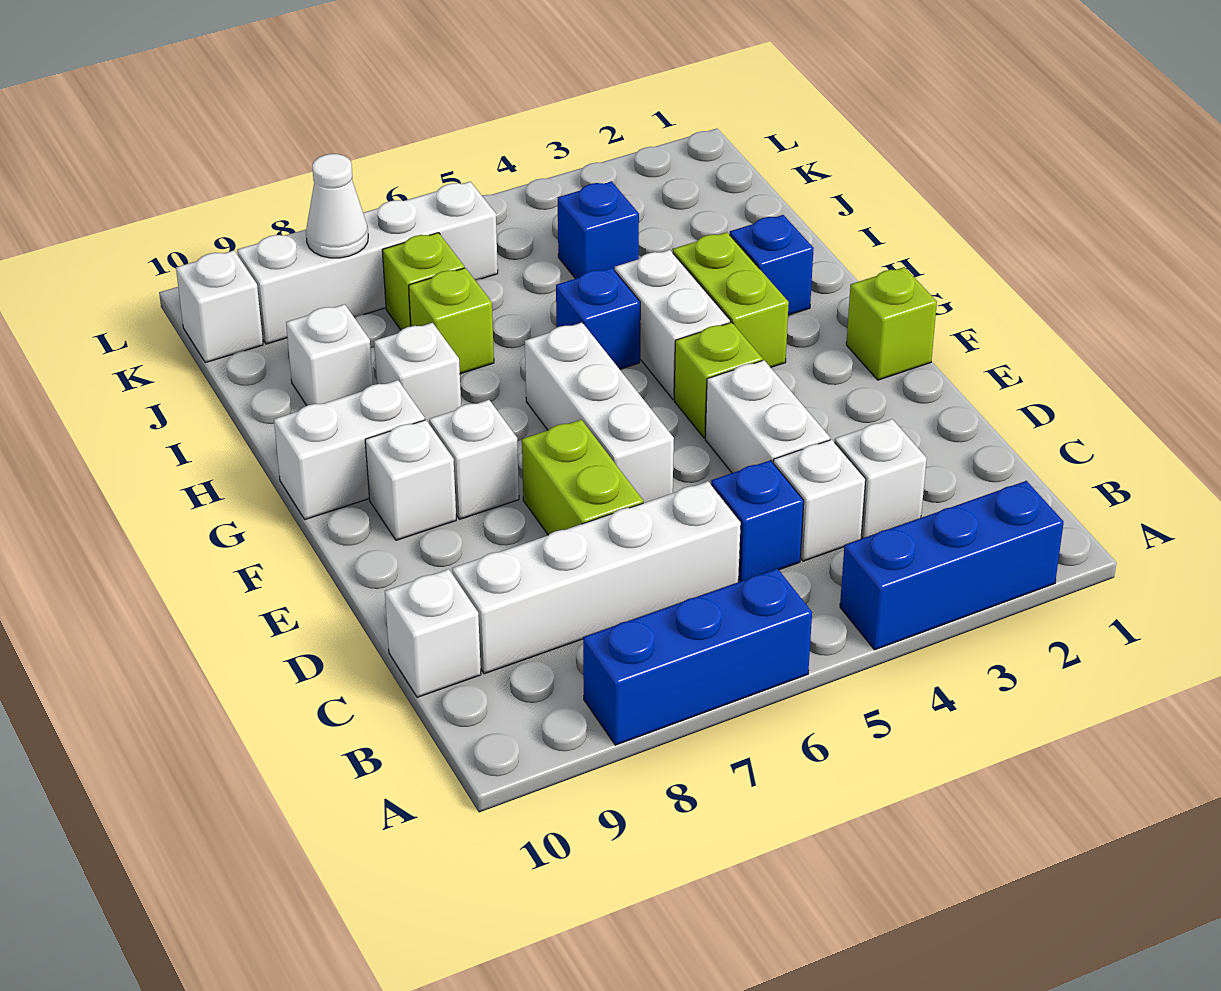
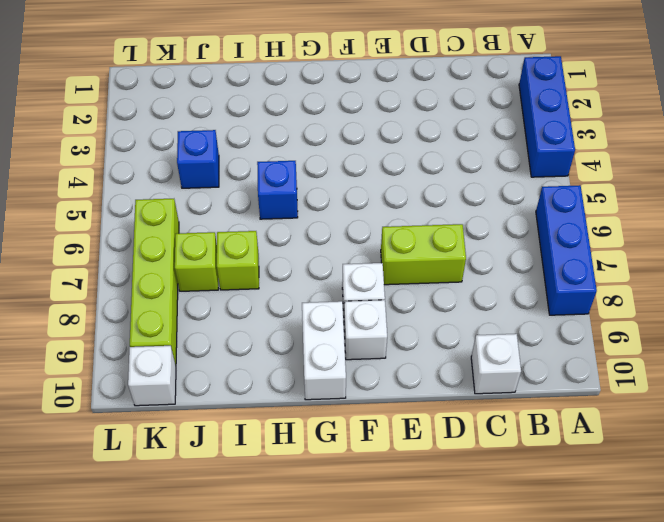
lime brick K6:K9 level 1 -> white brick K6:K9 level 1
none -> white brick C3 level 1
none -> white brick C4 level 1
none -> blue brick C5 level 1

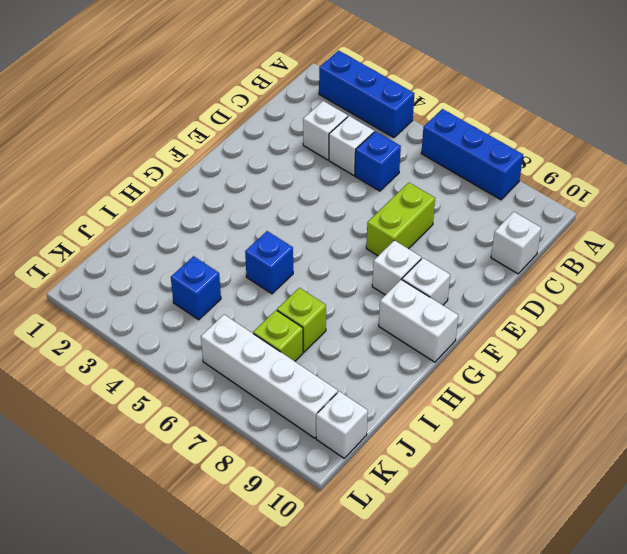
none -> white brick C6:C9 level 1
none -> white brick D4:E4 level 1
none -> white brick E6:G6 level 1

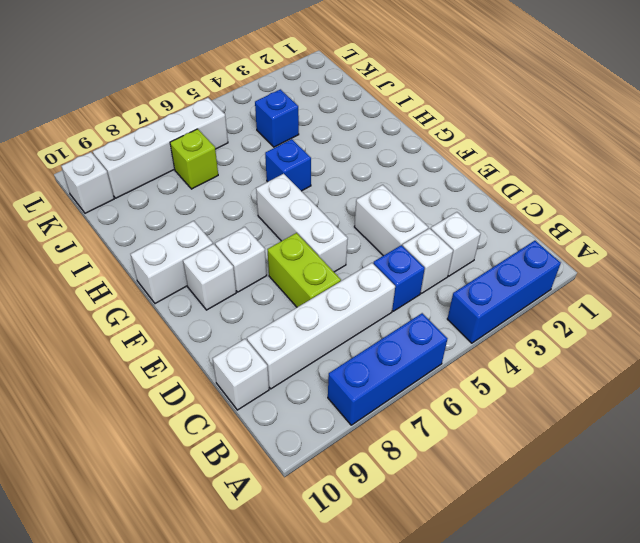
none -> lime brick F1 level 1
none -> lime brick F4 level 1
none -> lime brick G3:H3 level 1

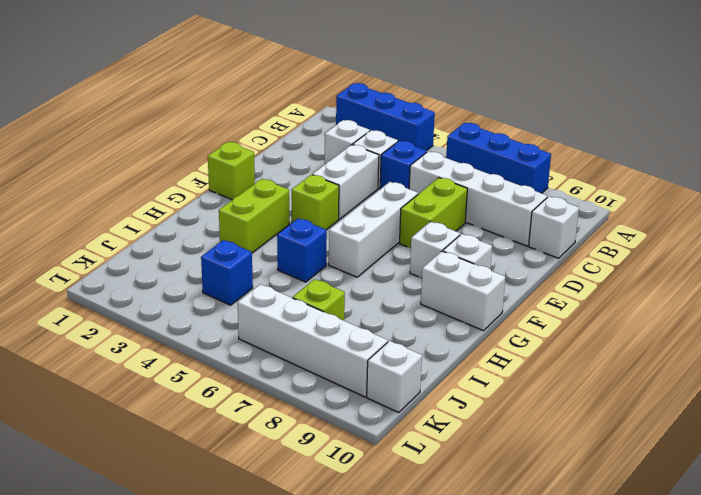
none -> white brick G4:H4 level 1
none -> blue brick H2 level 1
none -> white brick H8 level 1

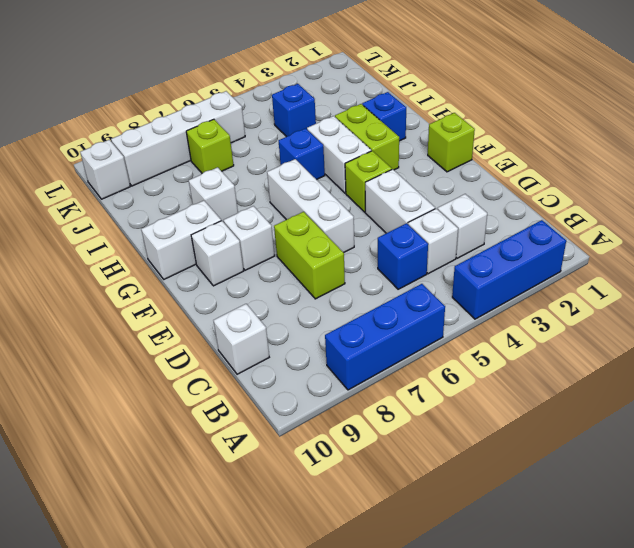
none -> white brick C6:C9 level 1
none -> lime brick I7 level 1
none -> white brick I9 level 1

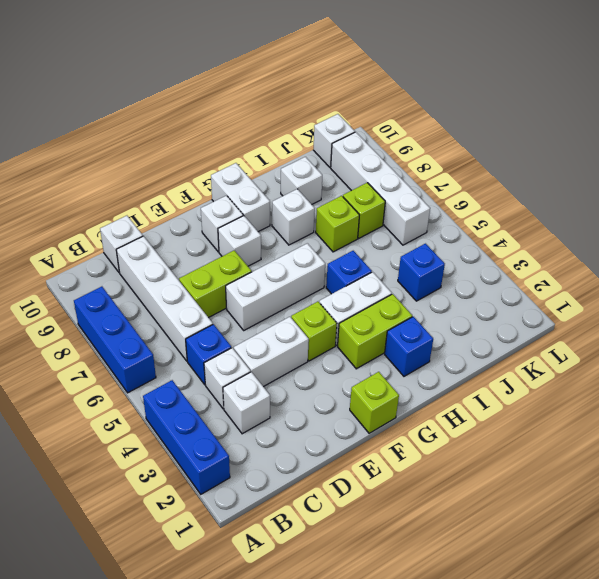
none -> white cone K8 level 2

